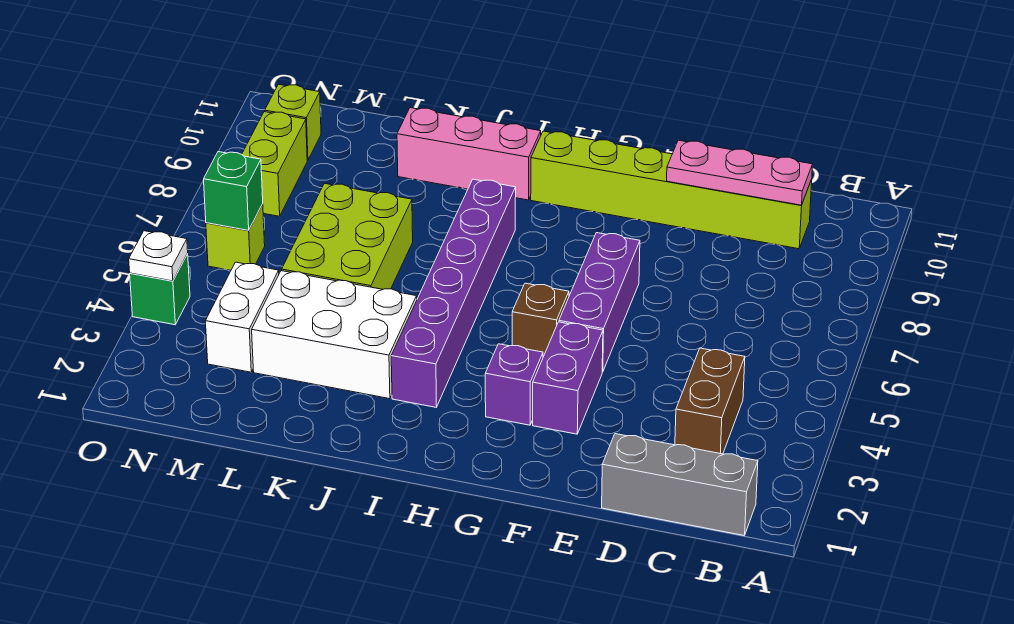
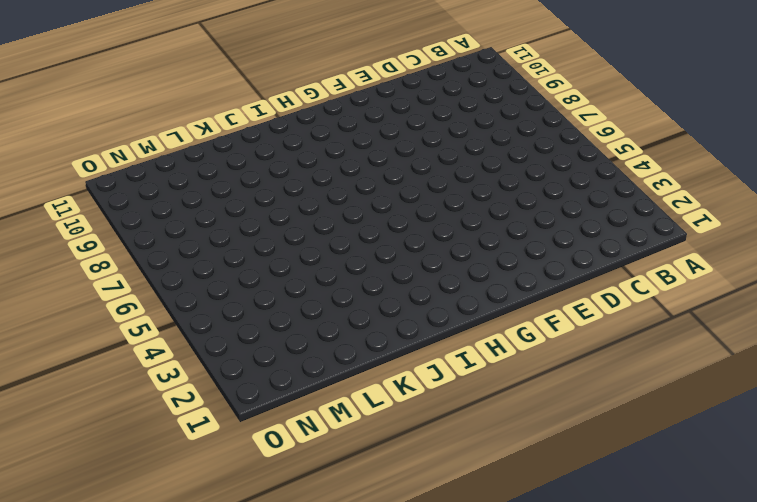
none -> grey brick B1:D1 level 1
none -> brown brick C3:C4 level 1
none -> lime brick C10:H10 level 1

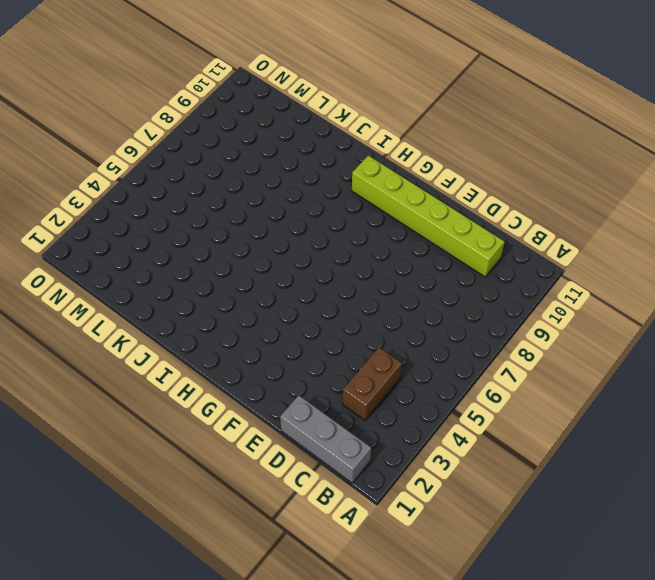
none -> purple brick F3:F4 level 1
none -> purple brick F5:F7 level 1
none -> purple brick G3 level 1

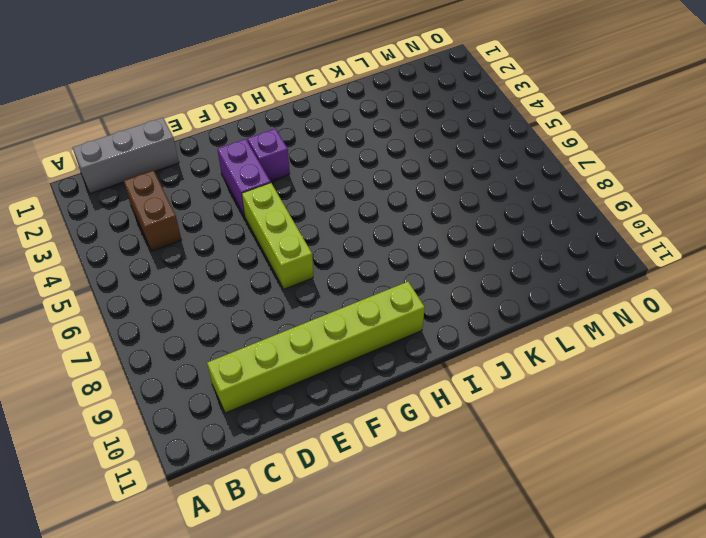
lime brick F5:F7 level 1 -> purple brick F5:F7 level 1
none -> brown brick G5 level 1
none -> purple brick I3:I8 level 1
none -> pink brick I10:K10 level 1

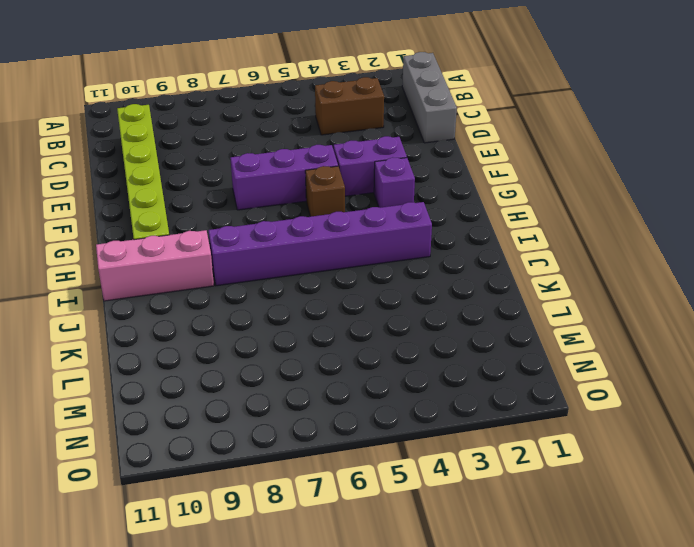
pink brick I9:I11 level 1 -> pink brick I10:K10 level 1
none -> white brick J3:L4 level 1
none -> lime brick K5:L7 level 1
none -> white brick M3:M4 level 1

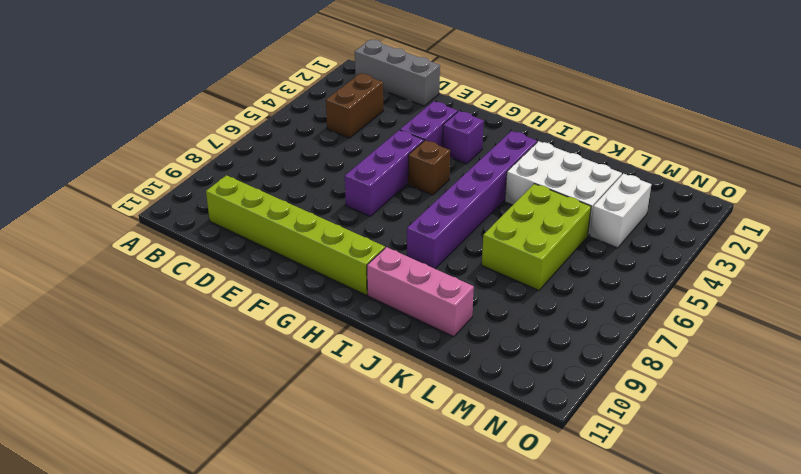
none -> lime brick N6 level 1
none -> lime brick N8:N9 level 1
none -> lime brick N10 level 1

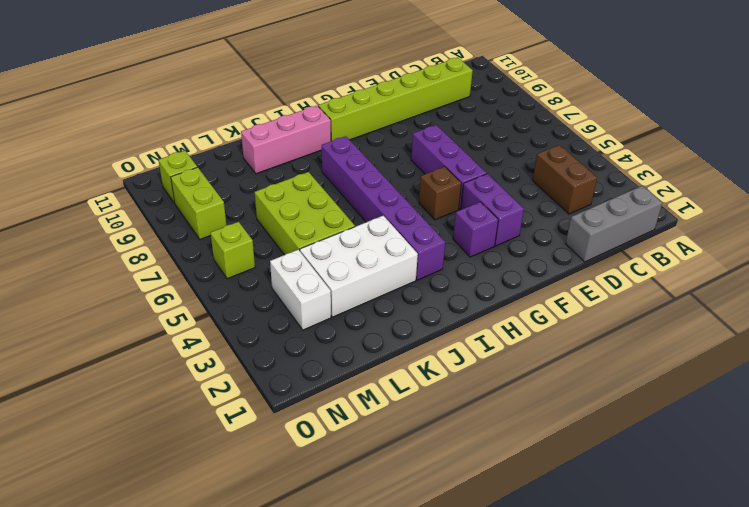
none -> green brick O4 level 1
none -> pink plate C10:E10 level 2
none -> green brick N6 level 2

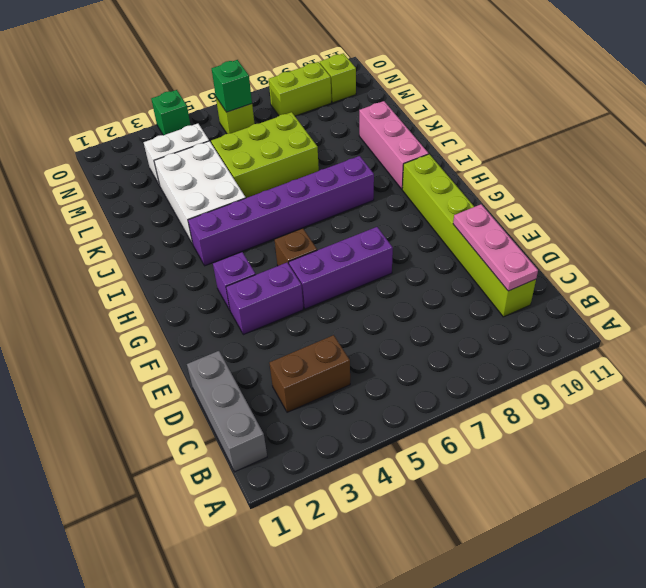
none -> white plate O4 level 2

